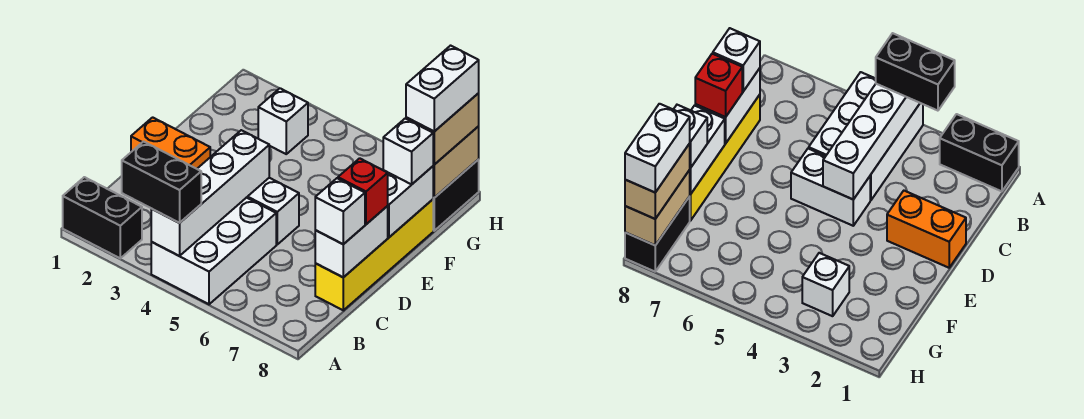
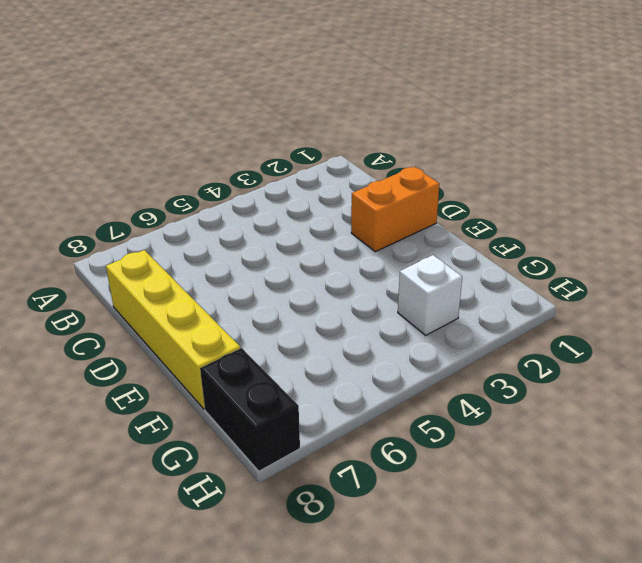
none -> black brick A1:A2 level 1
none -> white brick A4:C5 level 1
none -> white brick D4:D5 level 1

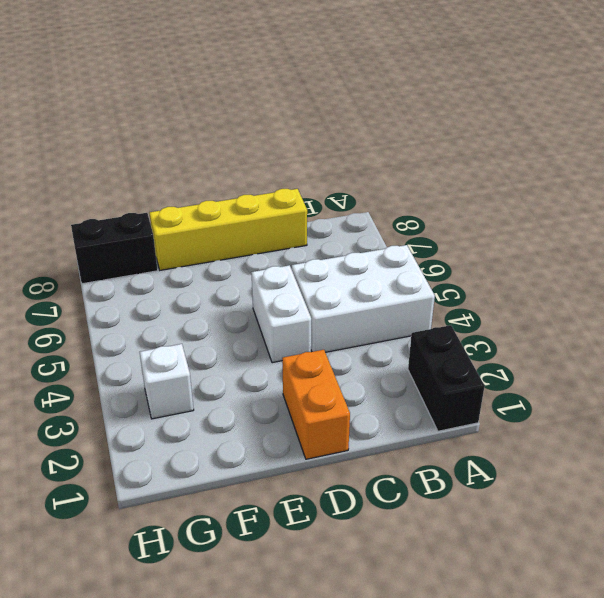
none -> white brick A4:D4 level 2
none -> white brick C8:D8 level 2
none -> white brick E8:F8 level 2

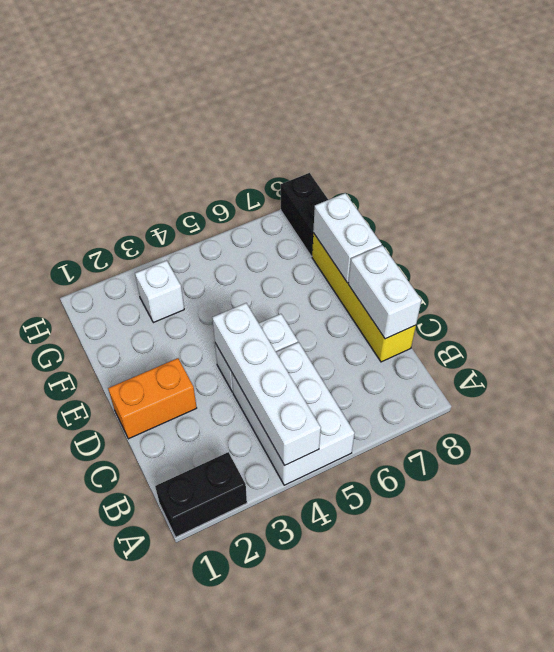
none -> tan brick G8:H8 level 2
none -> black brick A3:A4 level 3
none -> white brick C8 level 3

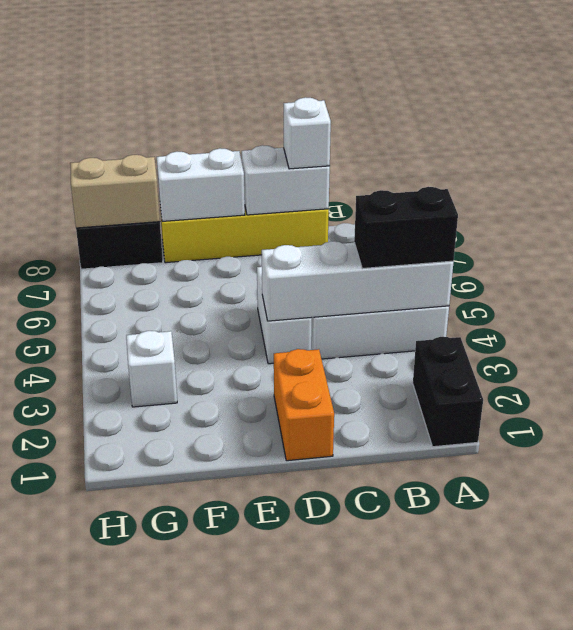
black brick A4:B4 level 3 -> black brick A3:A4 level 3
none -> red brick D8 level 3
none -> white brick F8 level 3
none -> tan brick G8:H8 level 3

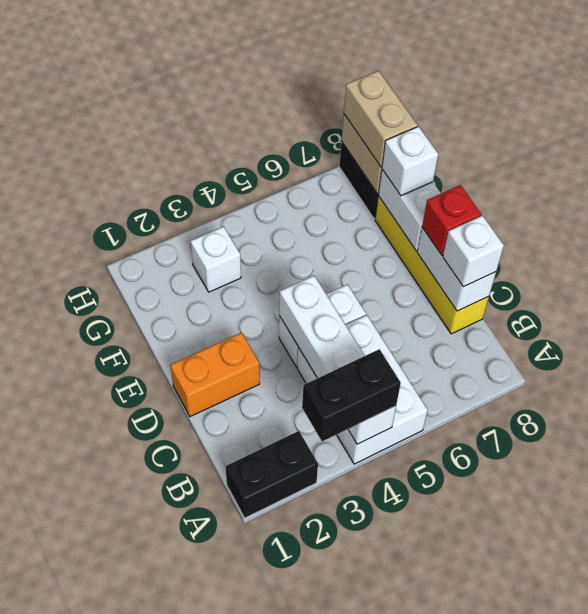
none -> white brick G8:H8 level 4

